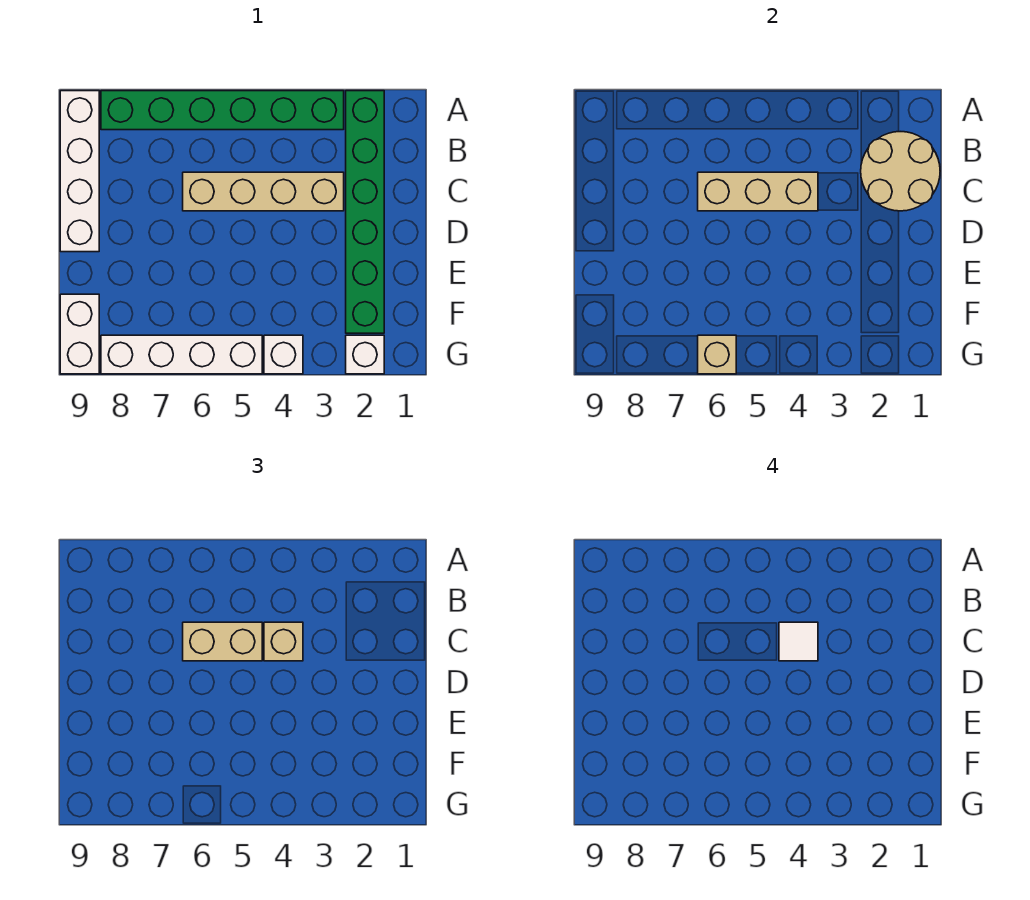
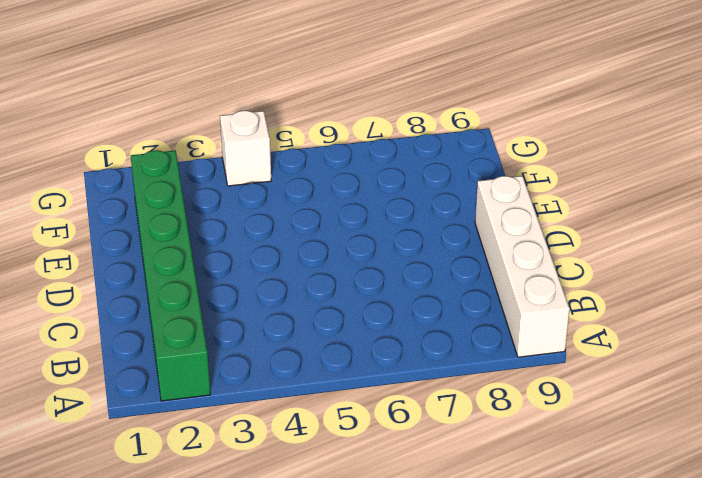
none -> green brick A3:A8 level 1
none -> tan brick C3:C6 level 1
none -> white brick F9:G9 level 1

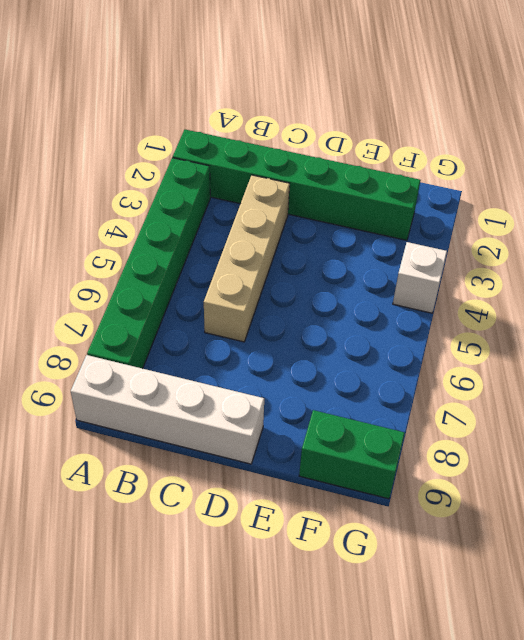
green brick F9:G9 level 1 -> white brick F9:G9 level 1
none -> white brick G2 level 1
none -> white brick G5:G8 level 1
none -> tan round brick B1:C2 level 2

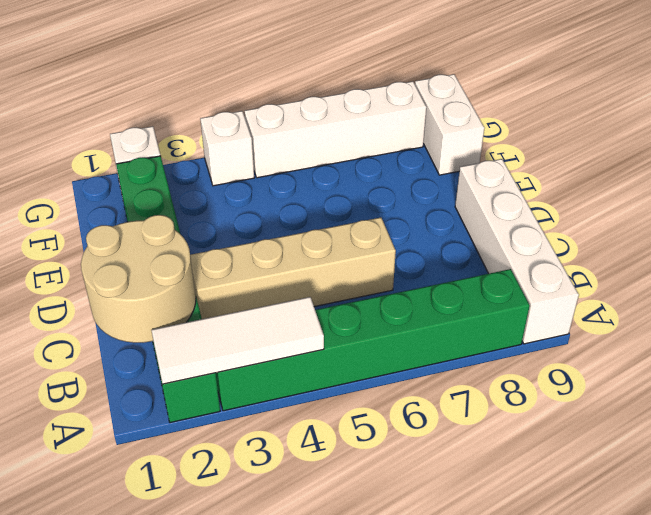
white tile A2:A4 level 2 -> none
none -> tan brick C4:C6 level 2
none -> tan brick G6 level 2
none -> tan brick C4 level 3

